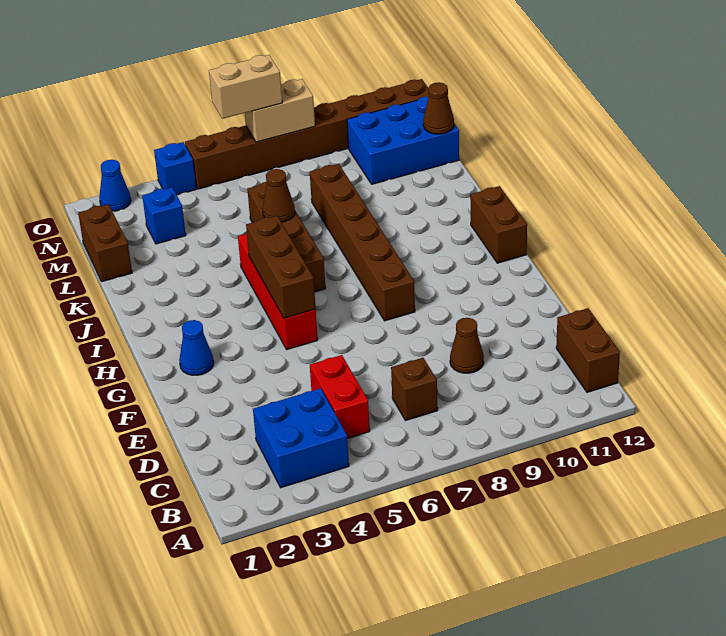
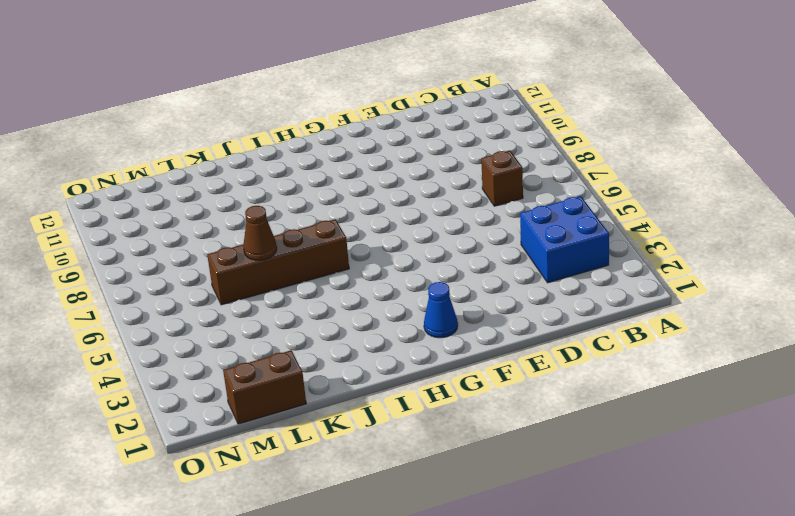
none -> brown brick B12:C12 level 1
none -> red brick C5:D5 level 1
none -> brown cone D9 level 1

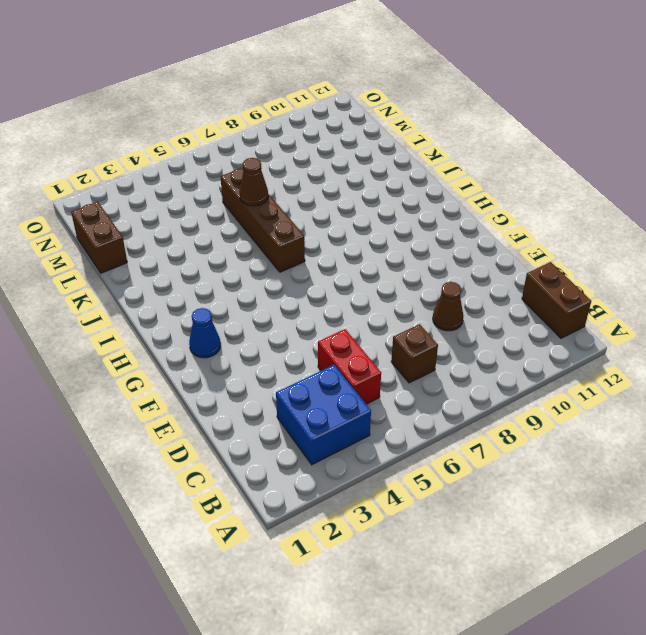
none -> red brick G5:J5 level 1
none -> brown brick G8:L8 level 1
none -> brown brick H12:I12 level 1

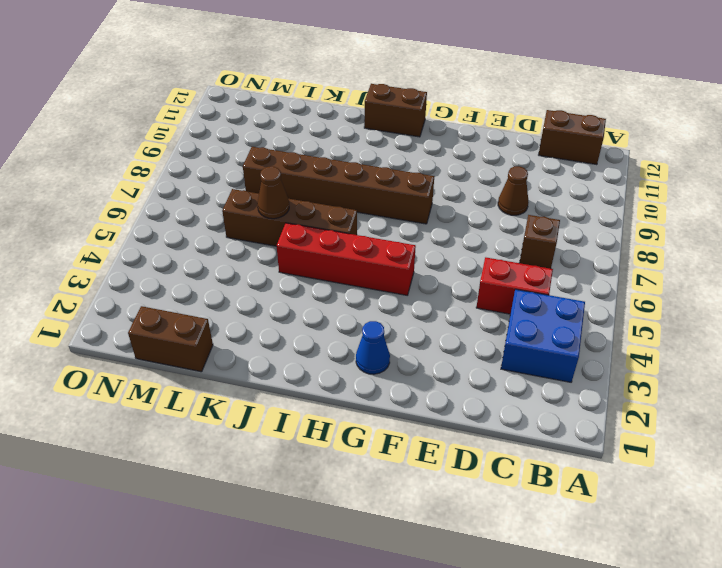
none -> blue brick M3 level 1
none -> blue brick M10:N12 level 1
none -> blue cone O2 level 1

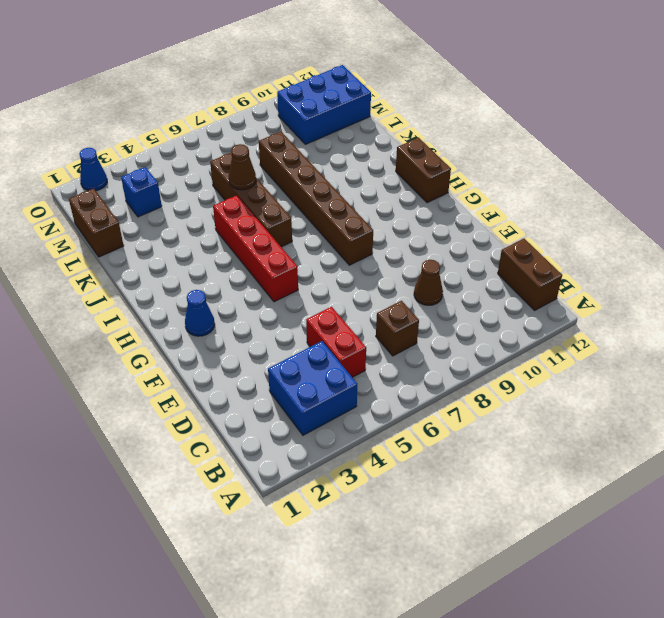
none -> blue brick O4 level 1
none -> brown brick O5:O12 level 1
none -> brown brick G5:I5 level 2

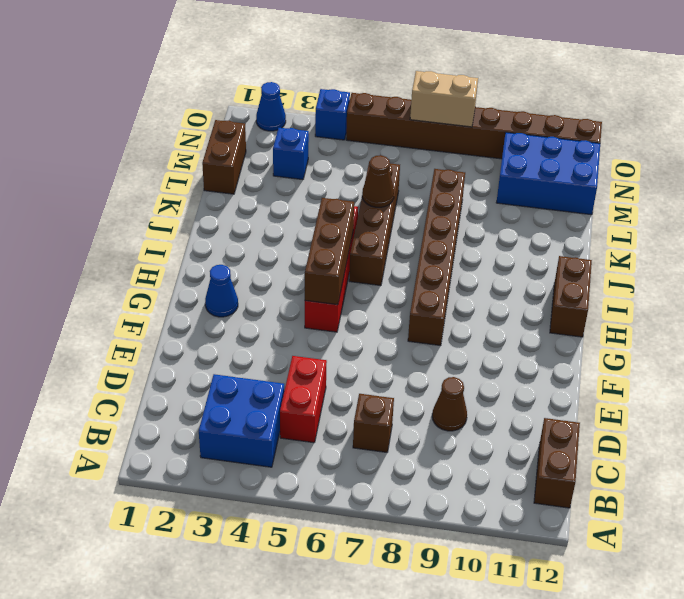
none -> brown cone M12 level 2
none -> tan brick O6:O7 level 3

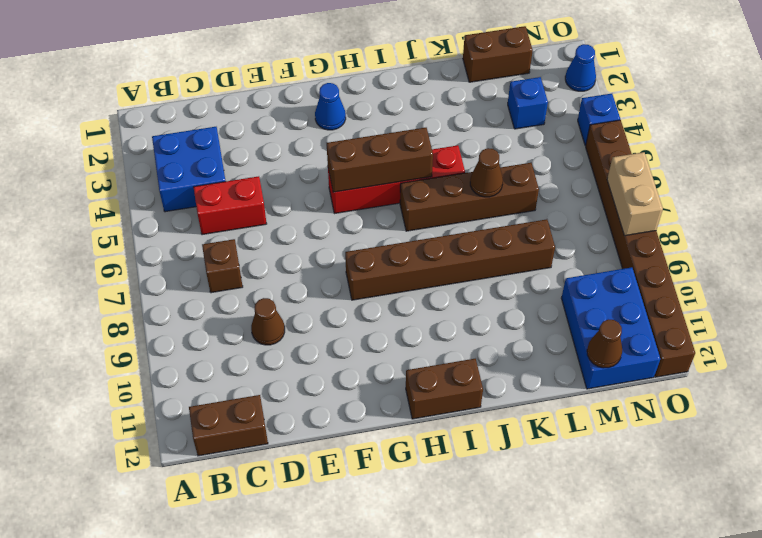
none -> tan brick O6:O7 level 3

